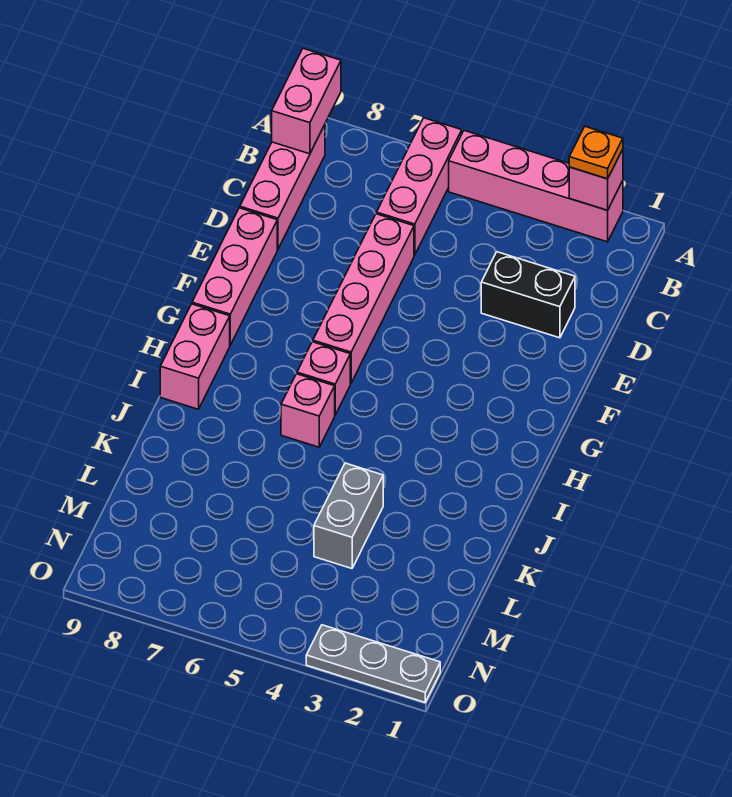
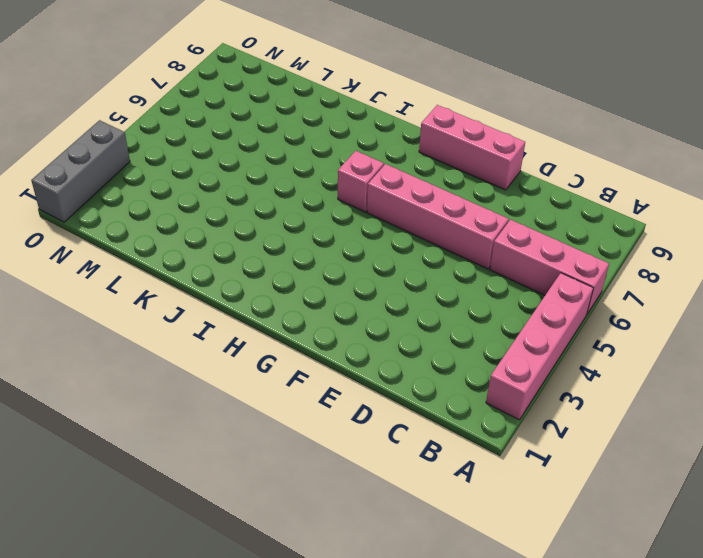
grey brick O1:O3 level 1 -> grey plate O1:O3 level 1
none -> pink brick B9:D9 level 1
none -> black brick D2:D3 level 1
none -> pink brick H9:I9 level 1

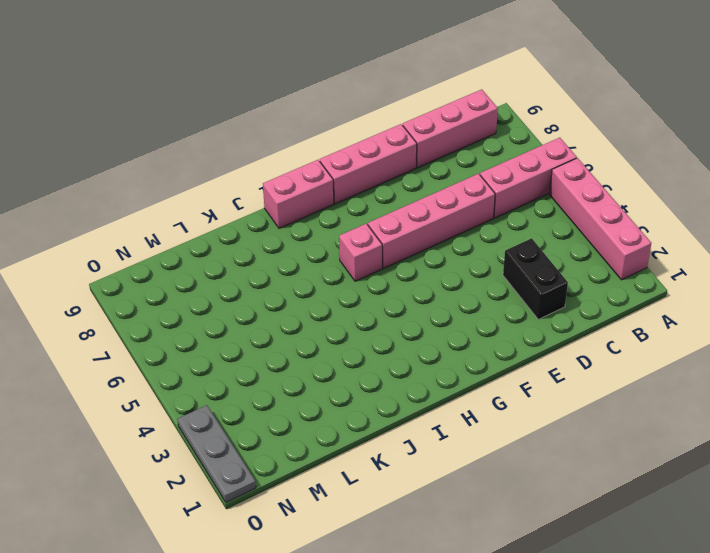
none -> pink brick I6 level 1
none -> grey brick K4:L4 level 1
none -> pink brick A2 level 2

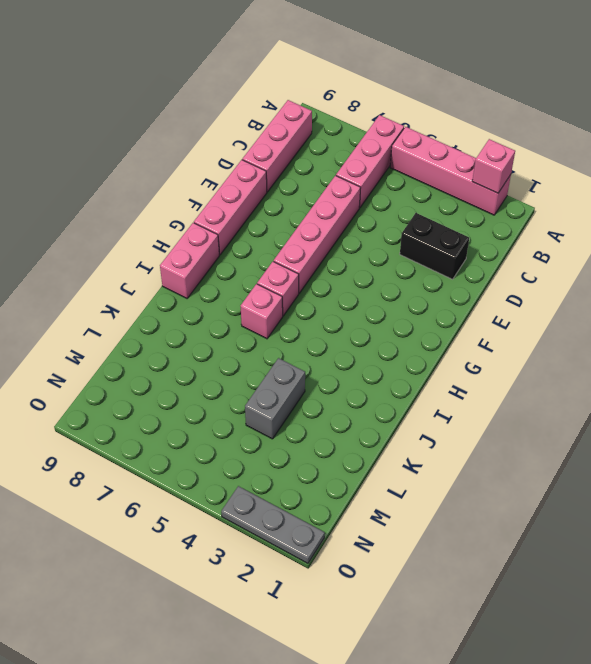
none -> pink brick A9:B9 level 2
none -> orange plate A2 level 3

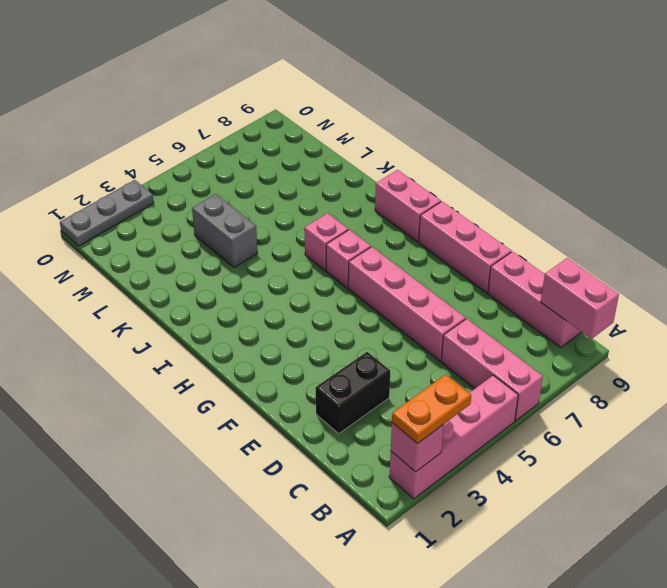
orange plate A2:A3 level 3 -> orange plate A2 level 3

